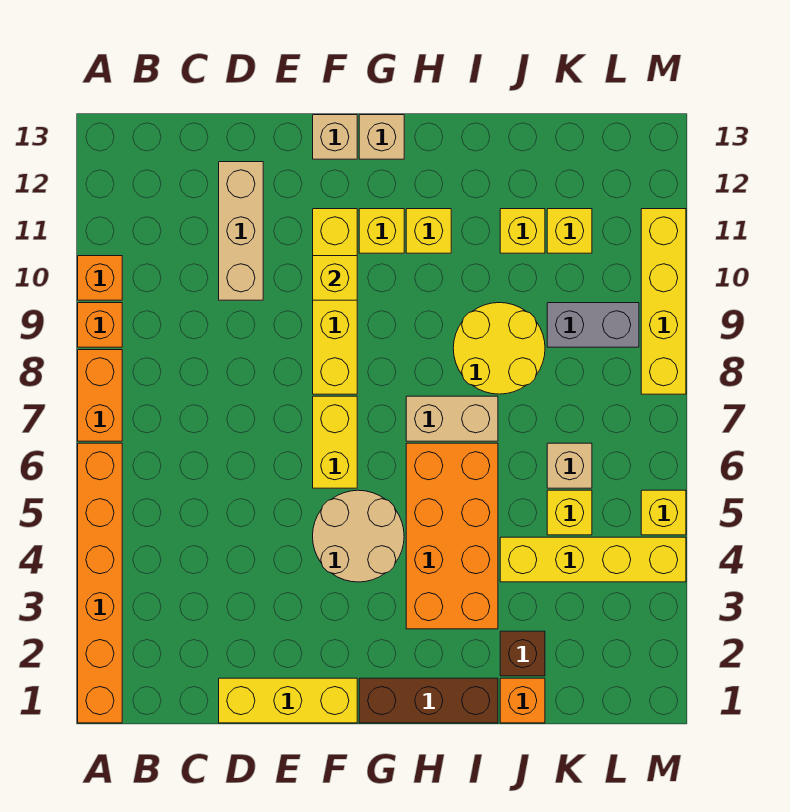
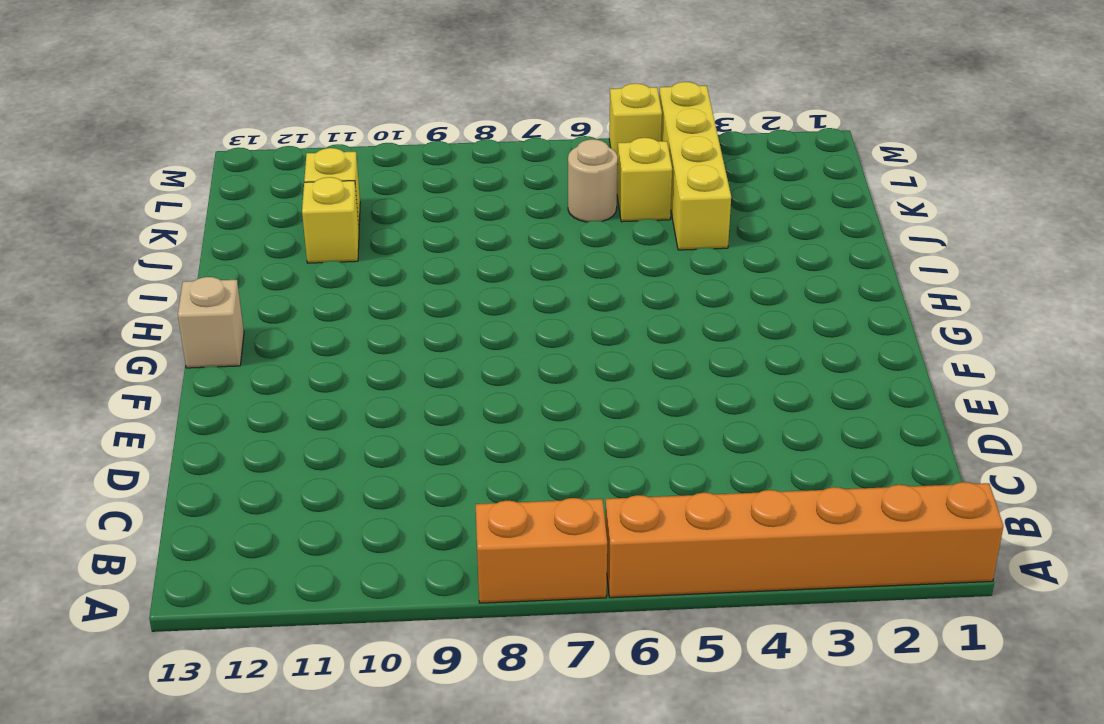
tan round brick K6 level 1 -> tan brick K6 level 1
none -> orange brick A9 level 1
none -> orange brick A10 level 1
none -> yellow brick D1:F1 level 1

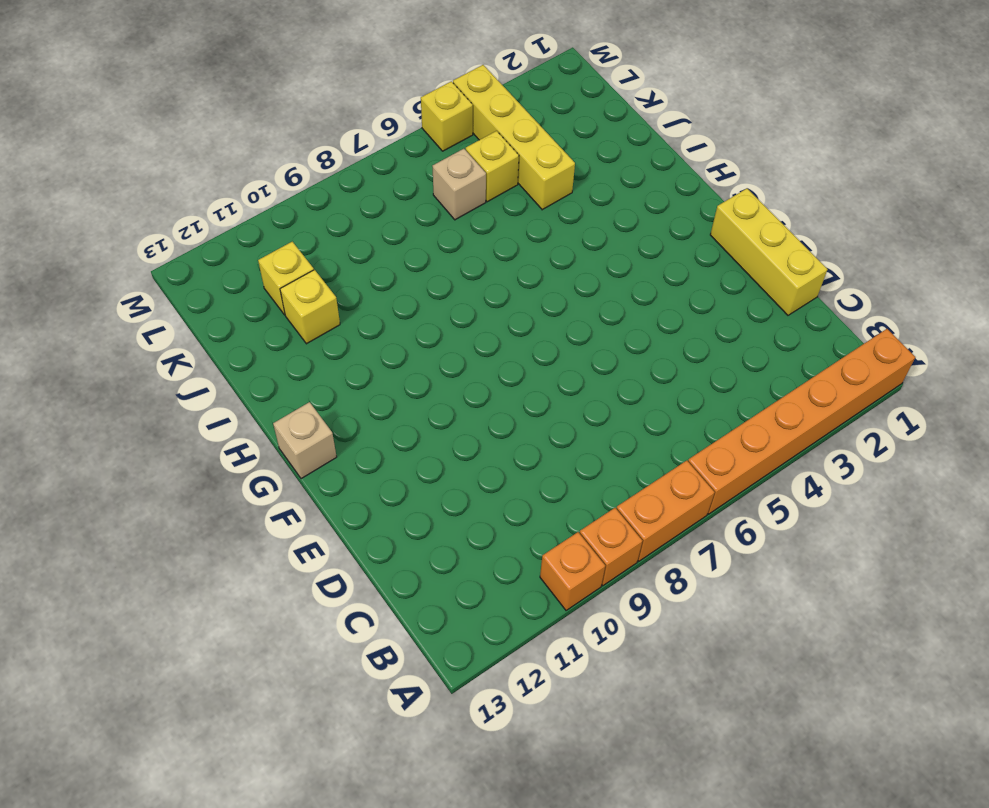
none -> tan brick D10:D12 level 1
none -> tan round brick F4:G5 level 1
none -> yellow brick F6:F7 level 1

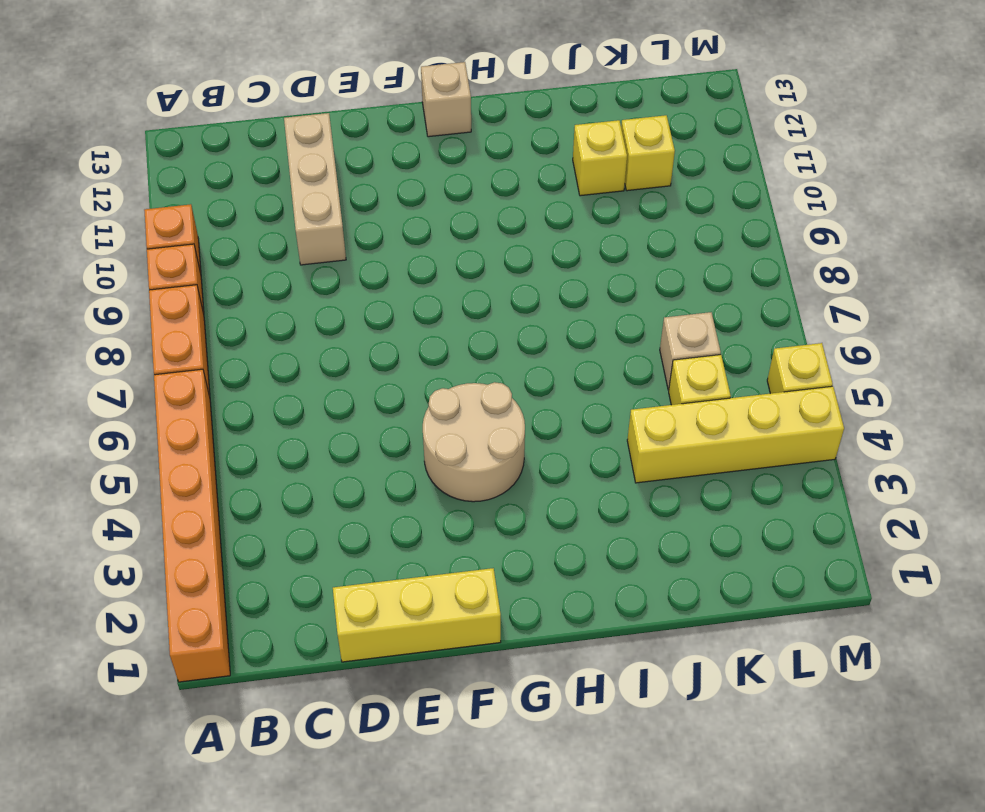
none -> yellow brick F6:F7 level 1
none -> yellow brick F8:F11 level 1
none -> tan brick F13 level 1

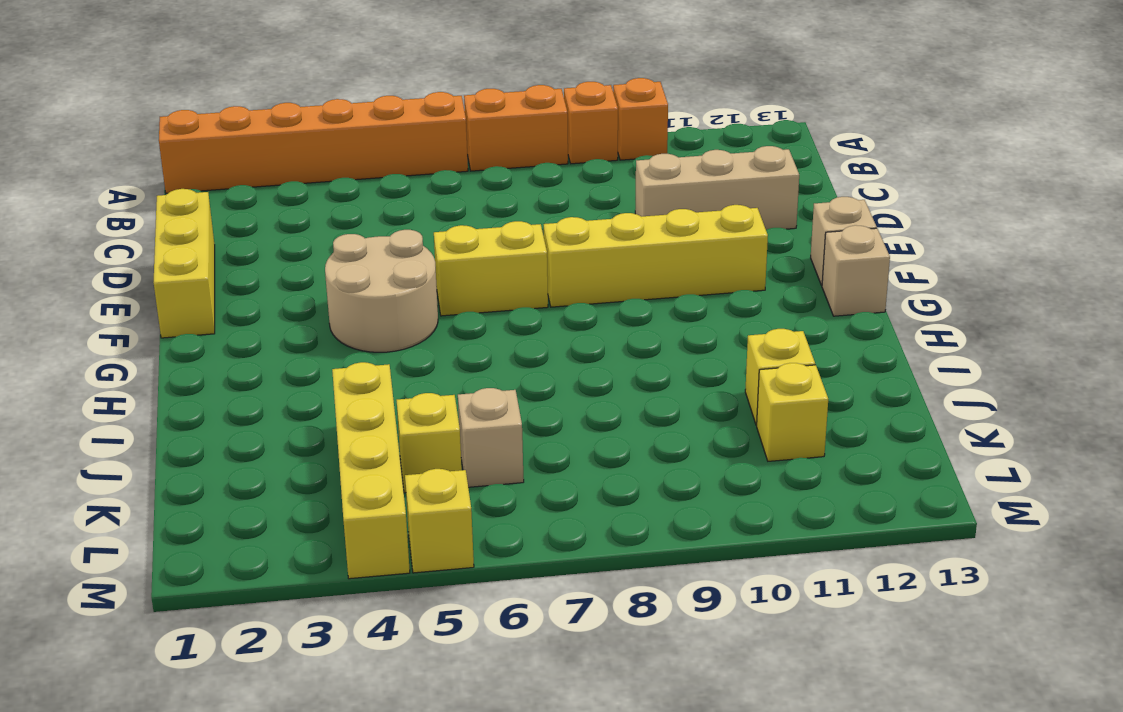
none -> brown brick G1:I1 level 1
none -> yellow brick G11 level 1
none -> orange brick H3:I6 level 1

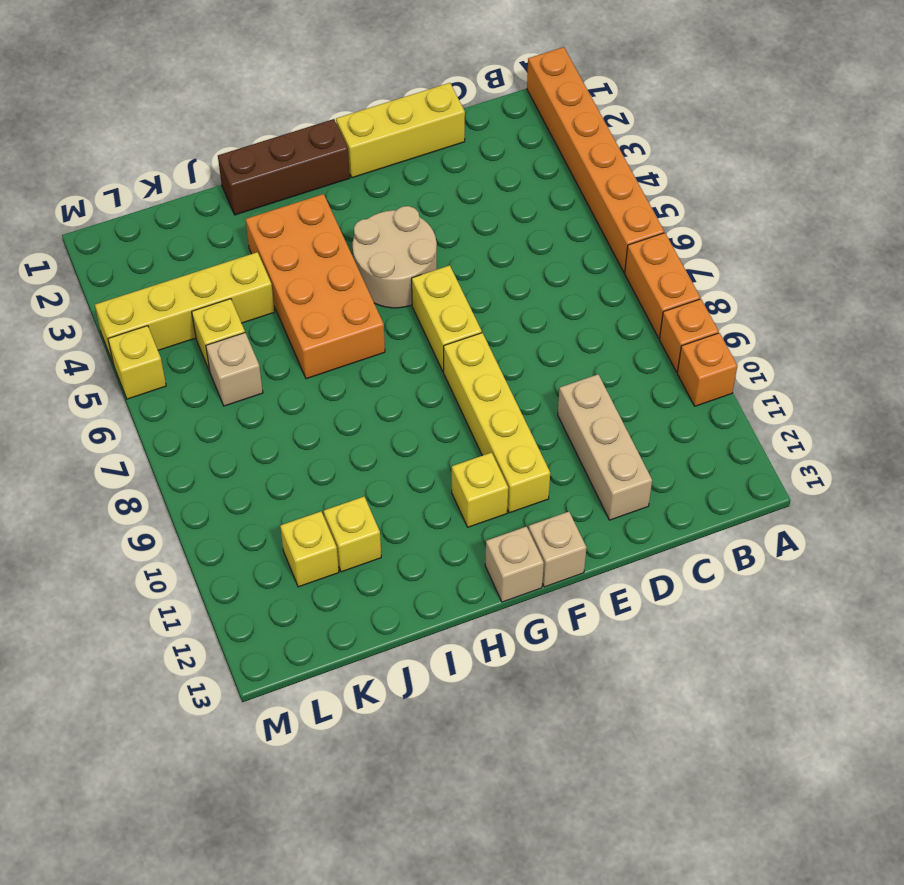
none -> tan brick H7:I7 level 1
none -> yellow brick H11 level 1
none -> yellow round brick I8:J9 level 1

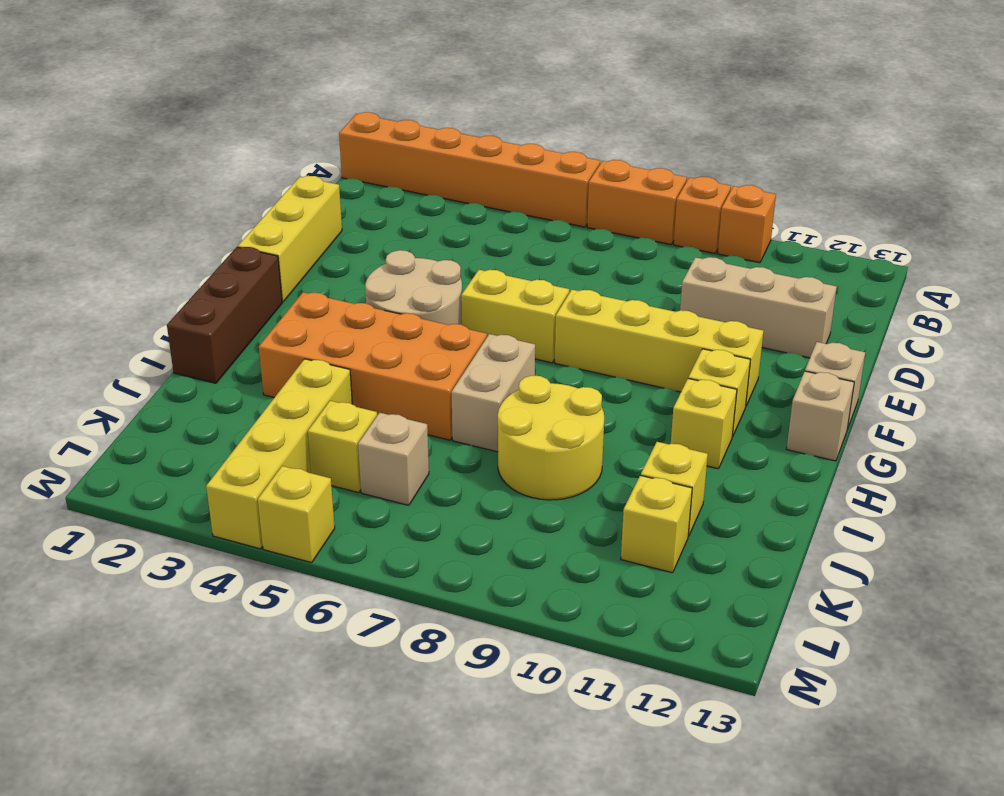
none -> orange brick J1 level 1
none -> brown brick J2 level 1
none -> grey brick K9:L9 level 1

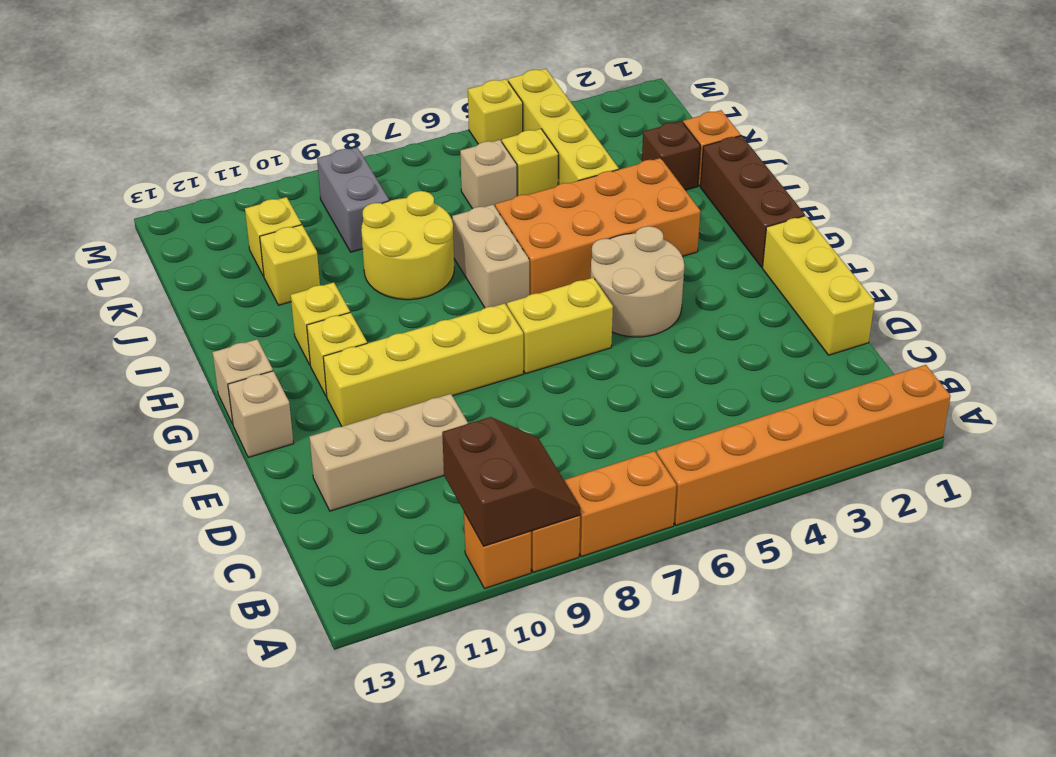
brown slope A9:B10 level 2 top 10 -> none
none -> yellow brick M8:M11 level 1
none -> yellow brick F10 level 2

